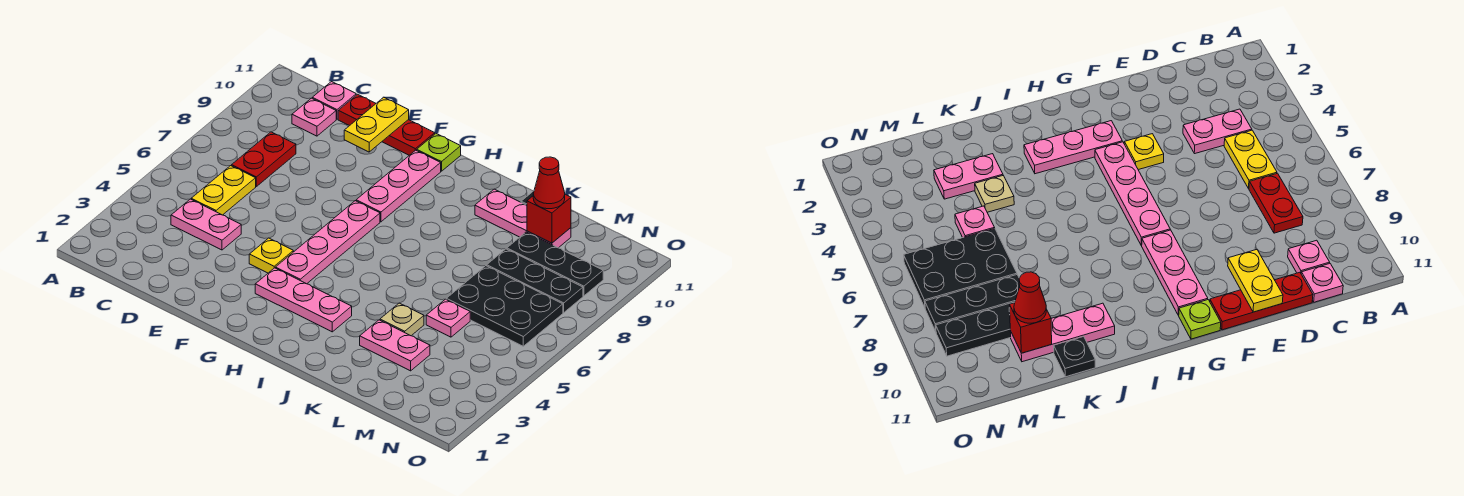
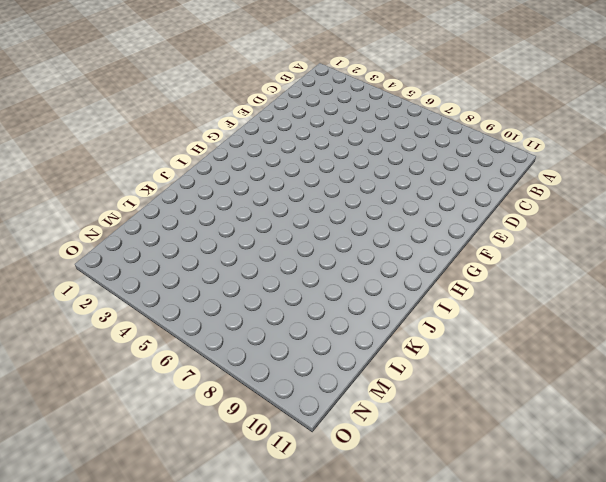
none -> pink plate C4:D4 level 1
none -> yellow plate C5:C6 level 1
none -> red plate C7:C8 level 1

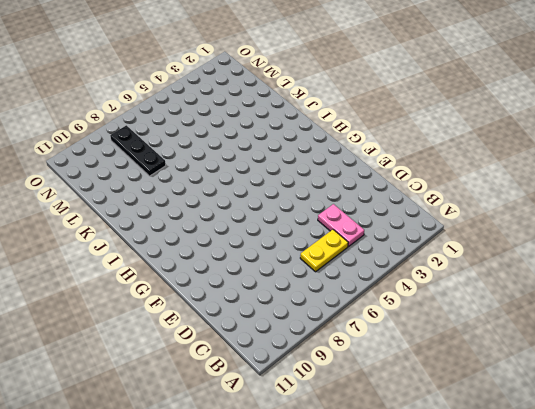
none -> red plate C7:C8 level 1
none -> pink plate C10 level 1
none -> pink plate C11 level 1

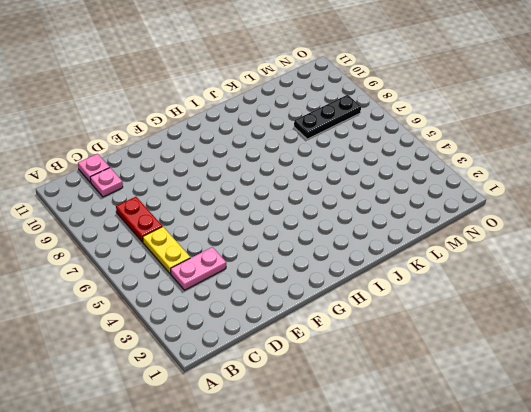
none -> red plate D11:F11 level 1
none -> yellow plate F4 level 1
none -> pink plate G3:I3 level 1

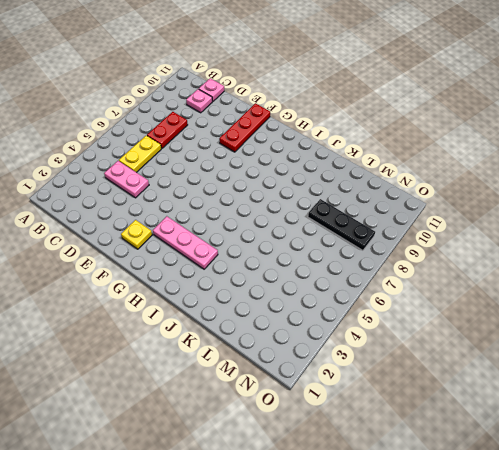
yellow plate F2 level 1 -> yellow plate F4 level 1
red plate F9:F11 level 1 -> red plate D11:F11 level 1
none -> pink plate G4:G7 level 1
none -> pink plate G8:G10 level 1
none -> lime plate G11 level 1

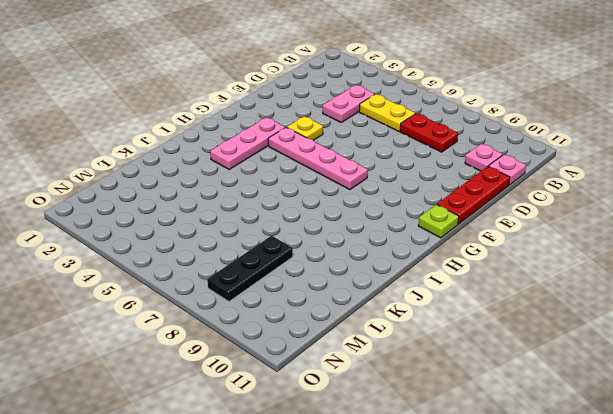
none -> pink plate G8:G10 level 1
none -> pink plate J10:L10 level 1
none -> pink plate K3:L3 level 1

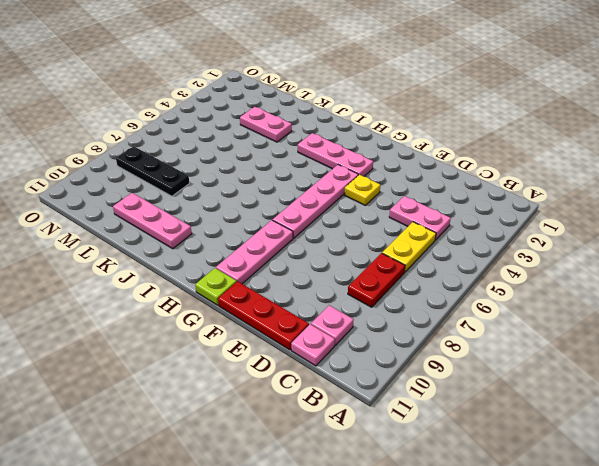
none -> tan plate K4 level 1
none -> black plate K11 level 1
none -> pink plate L5 level 1

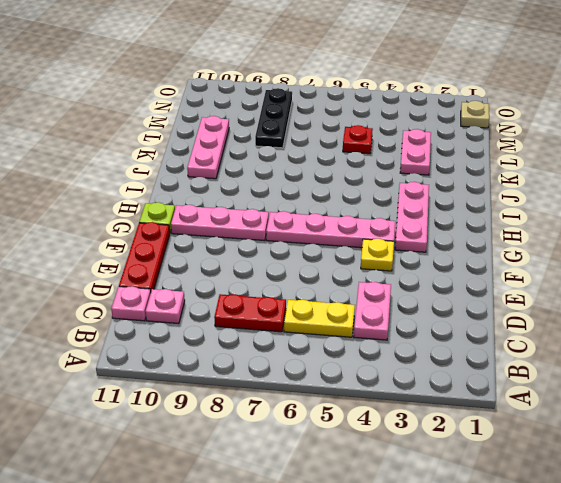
red plate L5 level 1 -> pink plate L5 level 1
tan plate N1 level 1 -> tan plate K4 level 1
none -> black plate K11 level 1
none -> black plate L6:N7 level 1
none -> black plate L9:N9 level 1

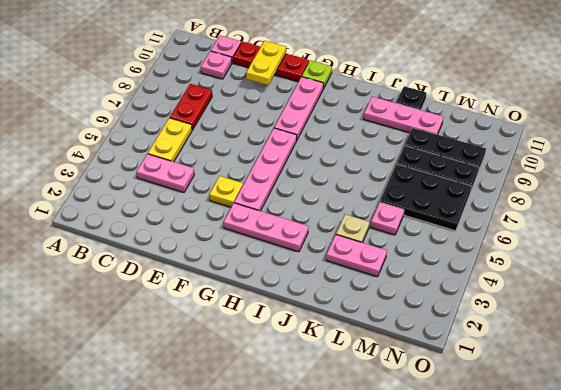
none -> red brick L10 level 2
none -> red cone L10 level 3

